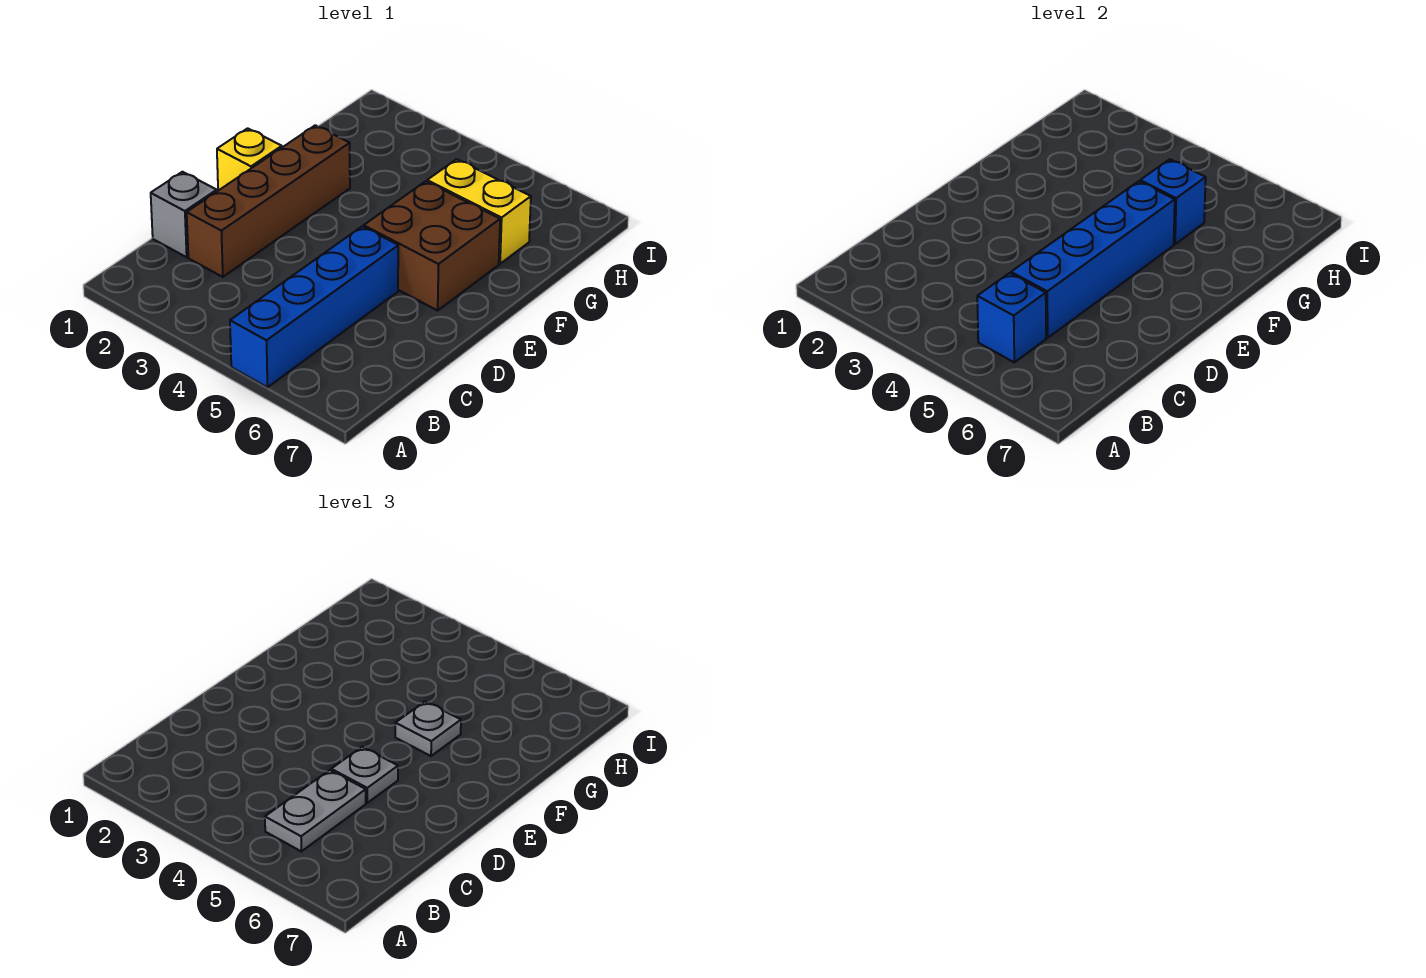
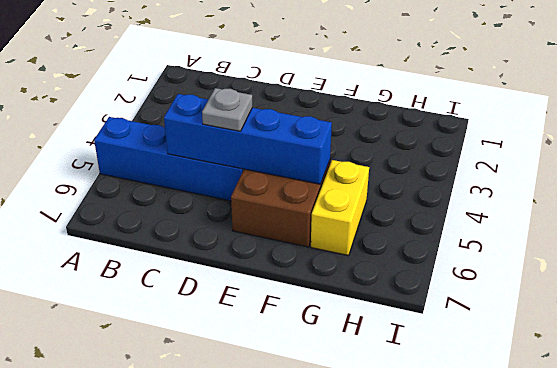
none -> grey brick C1 level 1
none -> brown brick C2:F2 level 1
none -> yellow brick E1 level 1

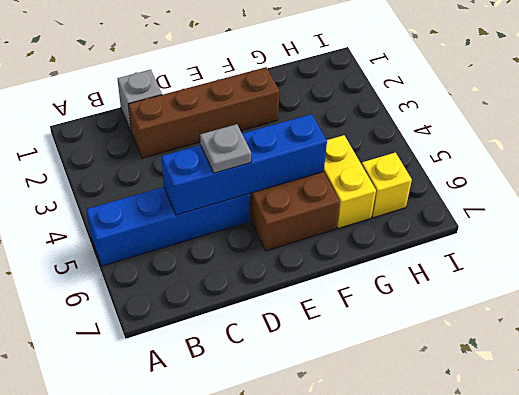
yellow brick H6 level 1 -> yellow brick E1 level 1
none -> blue brick B5 level 2
none -> blue brick G5 level 2
none -> grey plate B5:C5 level 3

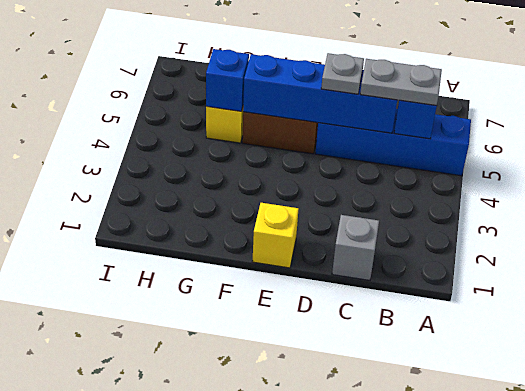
none -> brown brick C2:F2 level 1
none -> grey plate F5 level 3

